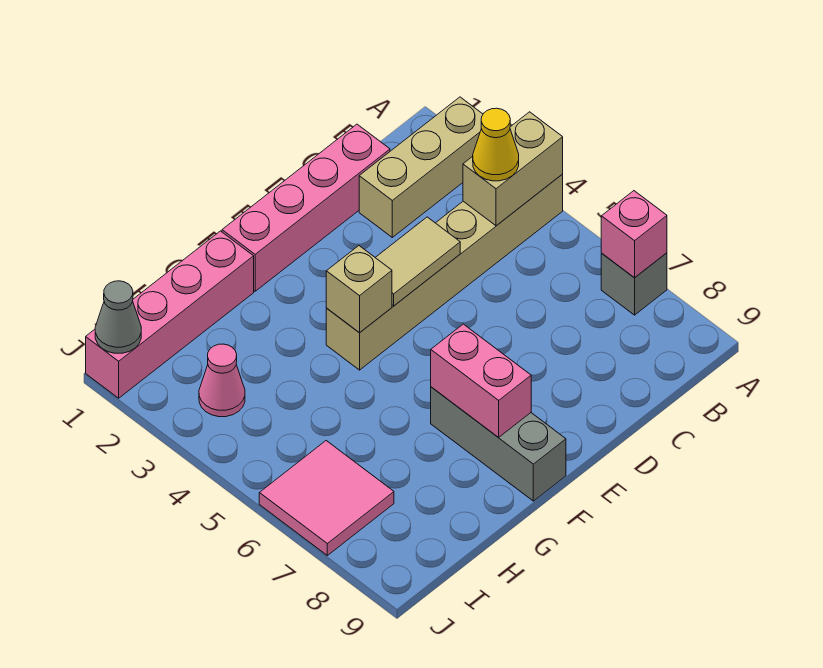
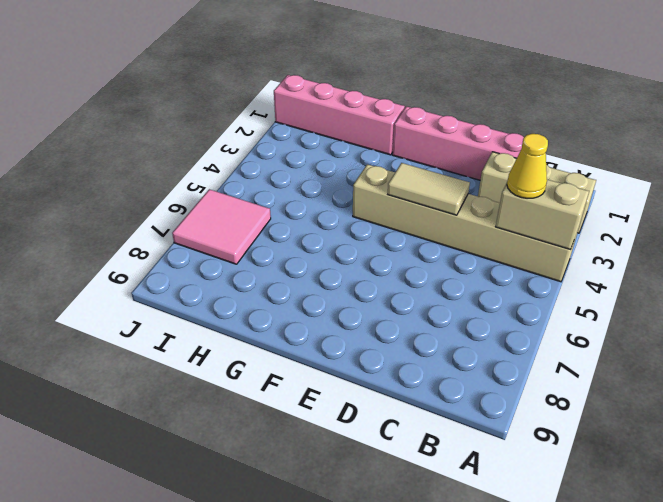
none -> grey brick A7 level 1
none -> grey brick F7:F9 level 1
none -> pink cone I3 level 1

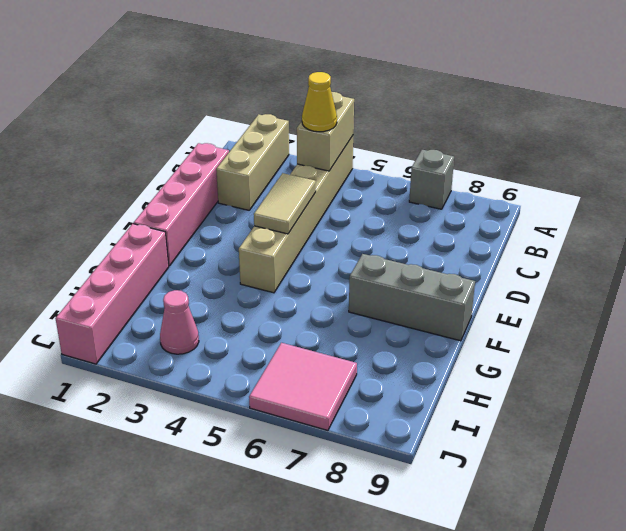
none -> pink brick A7 level 2
none -> tan brick F4 level 2
none -> pink brick F7:F8 level 2

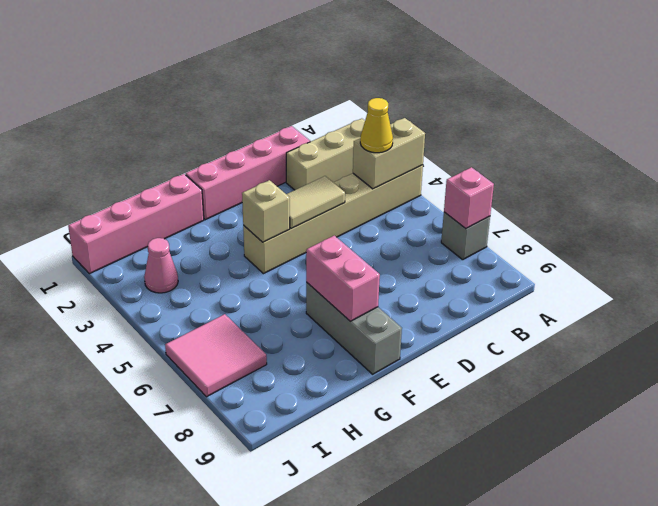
none -> grey cone J1 level 2

